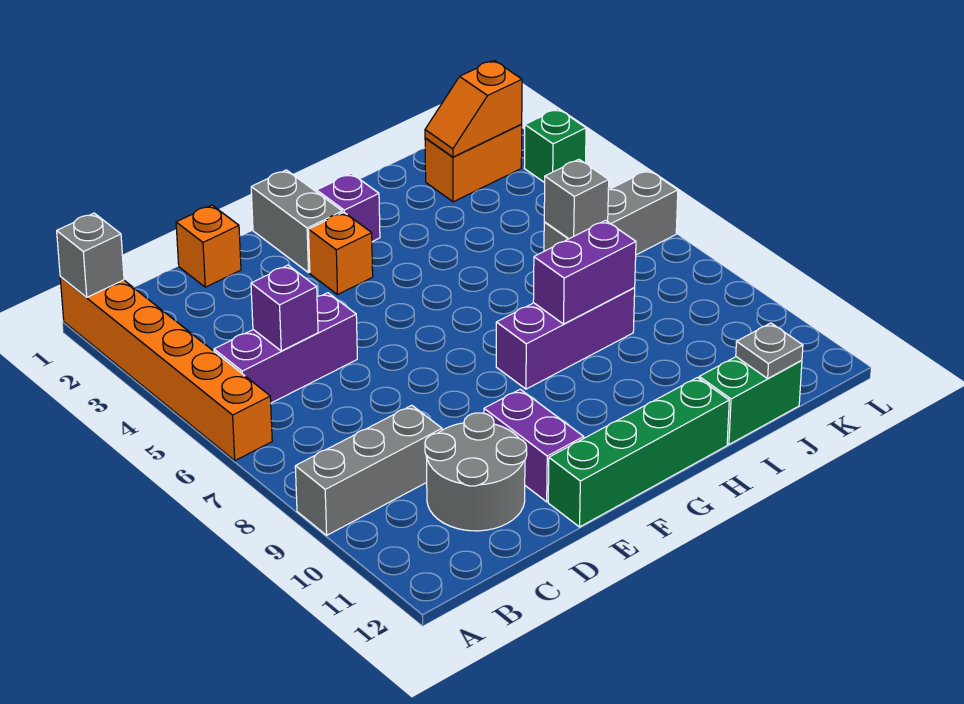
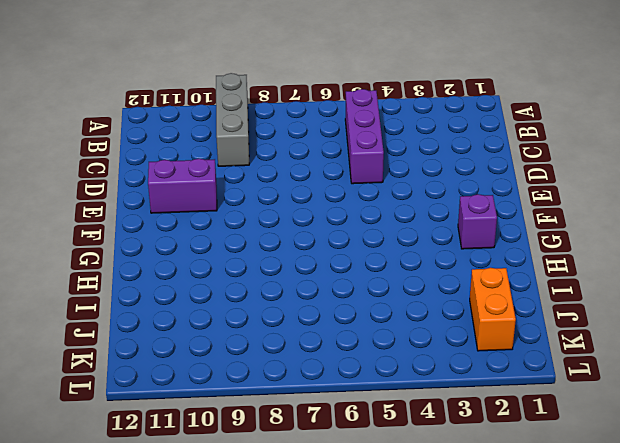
none -> orange brick A1:A6 level 1
none -> grey round brick C10:D11 level 1
none -> orange brick D1 level 1

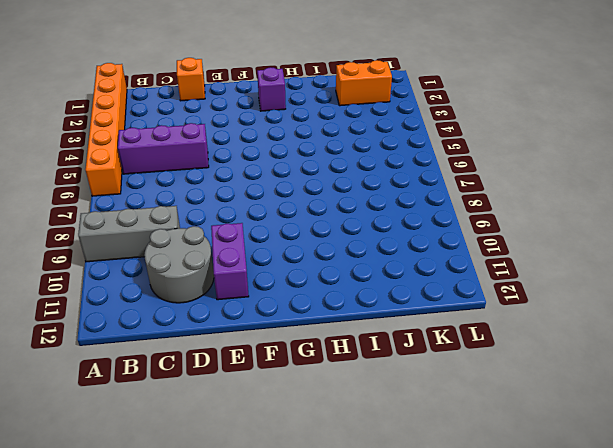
none -> green brick E12:H12 level 1
none -> grey brick F1:F2 level 1
none -> orange brick F3 level 1

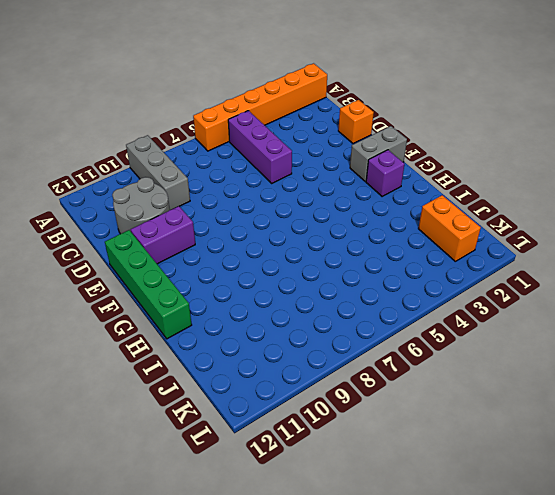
none -> orange brick F3 level 1
none -> purple brick G8:I8 level 1
none -> green brick I12:J12 level 1

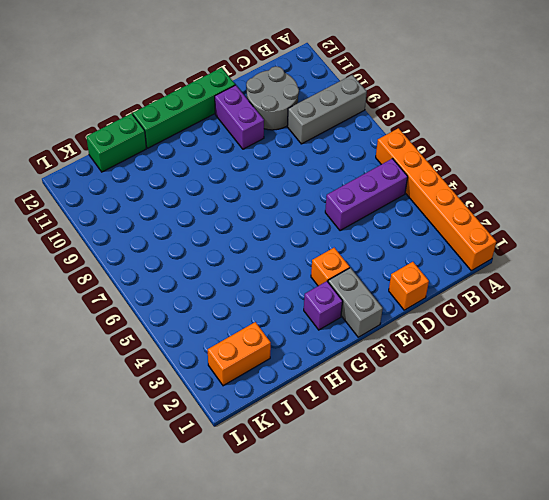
none -> purple brick G8:I8 level 1
none -> grey brick J6:L6 level 1
none -> green brick L3 level 1

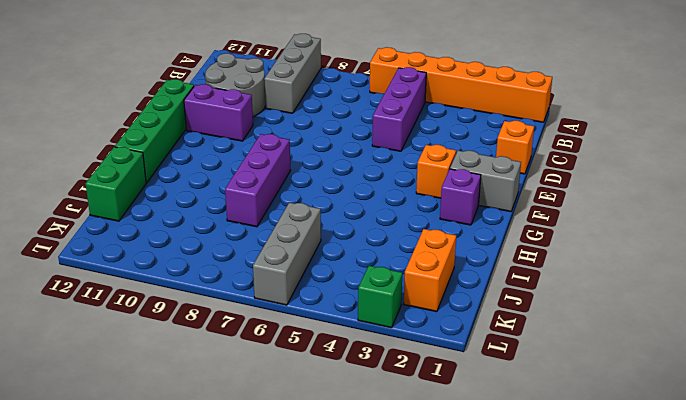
none -> grey brick A1 level 2
none -> purple brick C5 level 2
none -> purple brick H8:I8 level 2

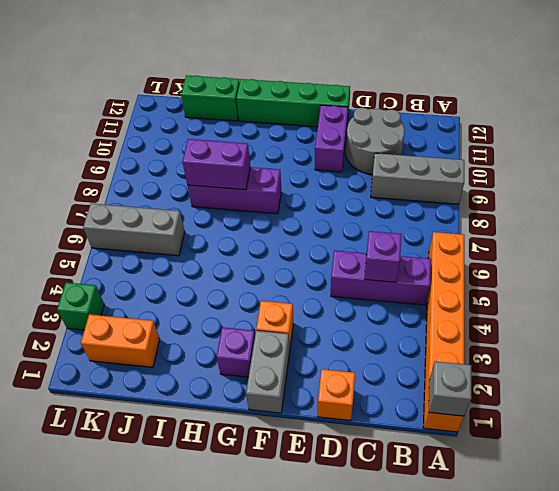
none -> orange slope J2:K2 level 2 top K
none -> grey brick J6 level 2
none -> grey plate J12 level 2

